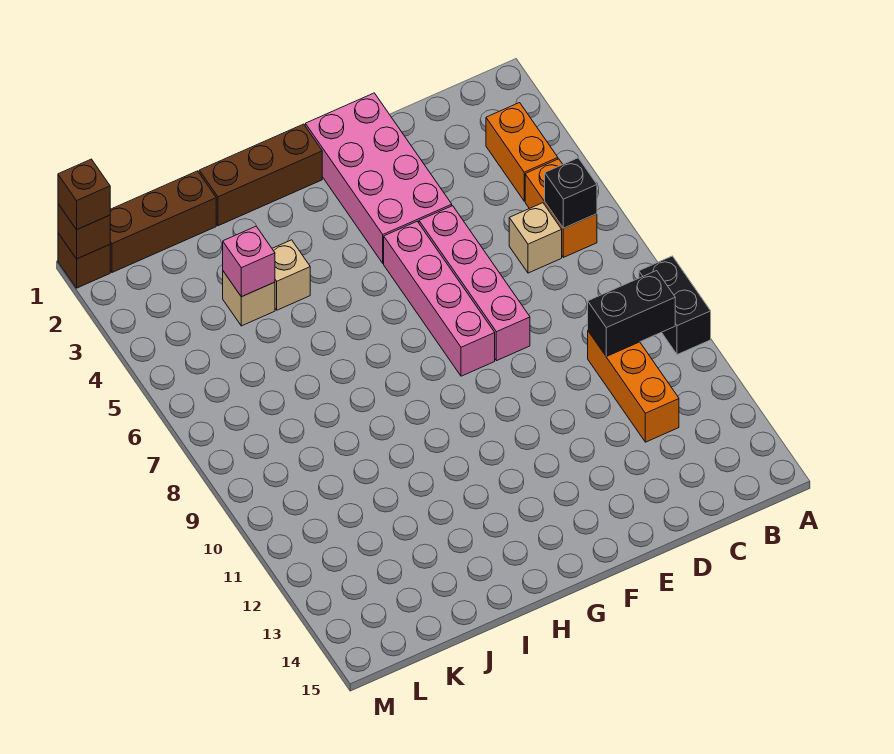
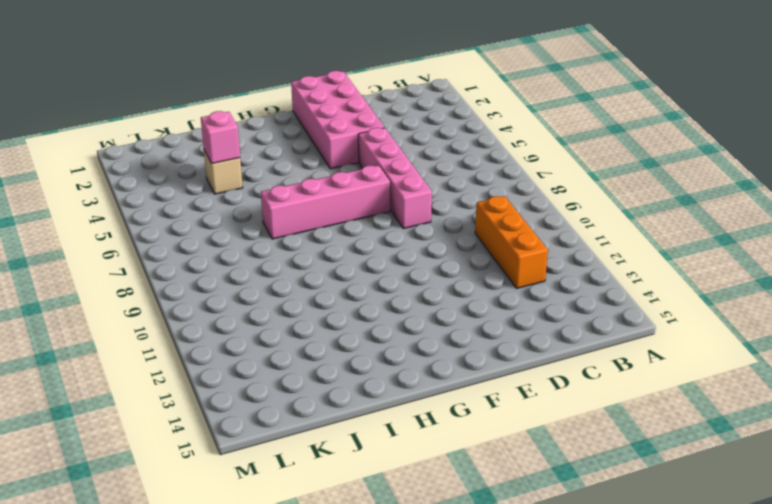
pink brick F7:I7 level 1 -> pink brick F5:F8 level 1
none -> black brick A9:A10 level 1
none -> orange brick B3:B4 level 1
none -> orange brick B5:B6 level 1

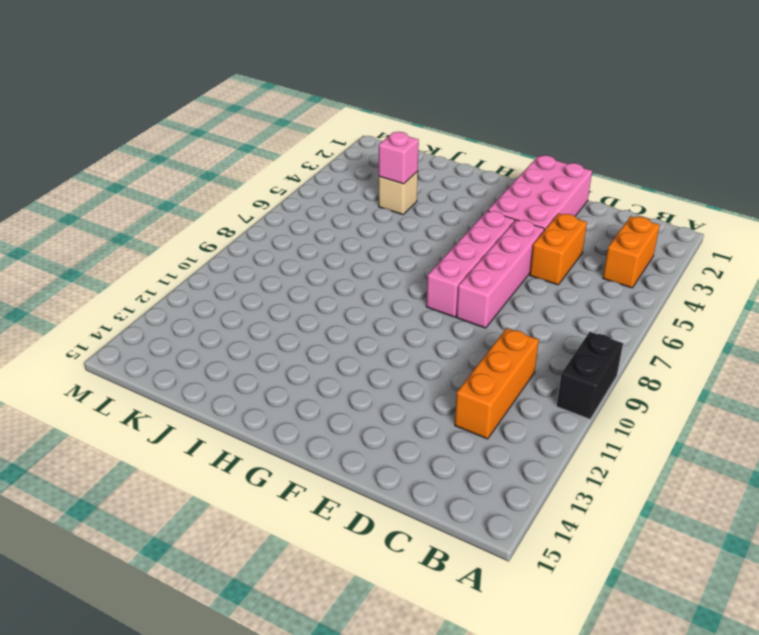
orange brick D4:D5 level 1 -> orange brick B5:B6 level 1
none -> tan brick C6 level 1
none -> brown brick G1:I1 level 1
none -> tan brick I4 level 1

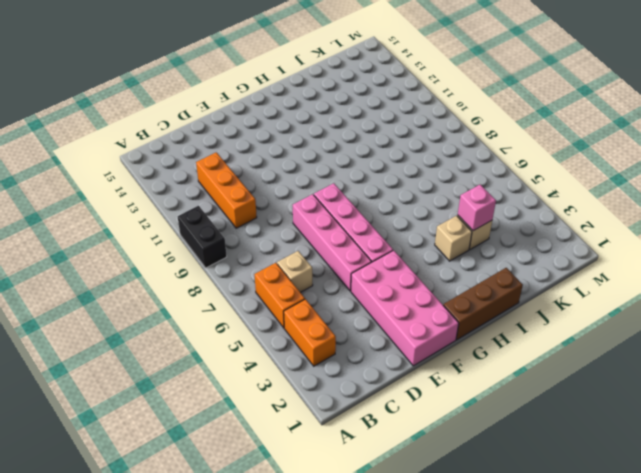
none -> brown brick J1:L1 level 1
none -> brown brick M1 level 1
none -> black brick B6 level 2

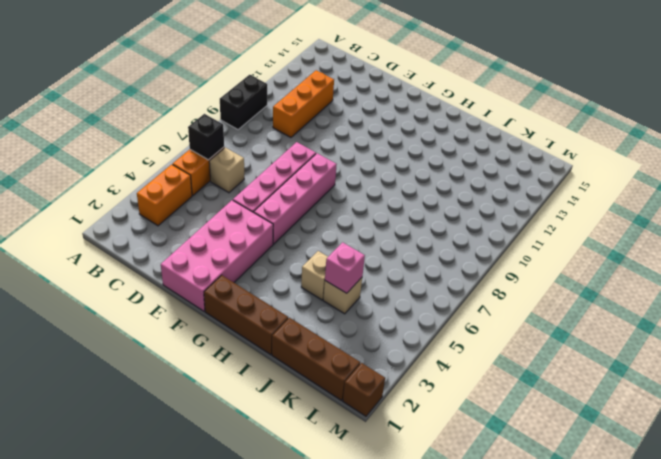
none -> black brick B10:C10 level 2
none -> brown brick M1 level 2
none -> brown brick M1 level 3

